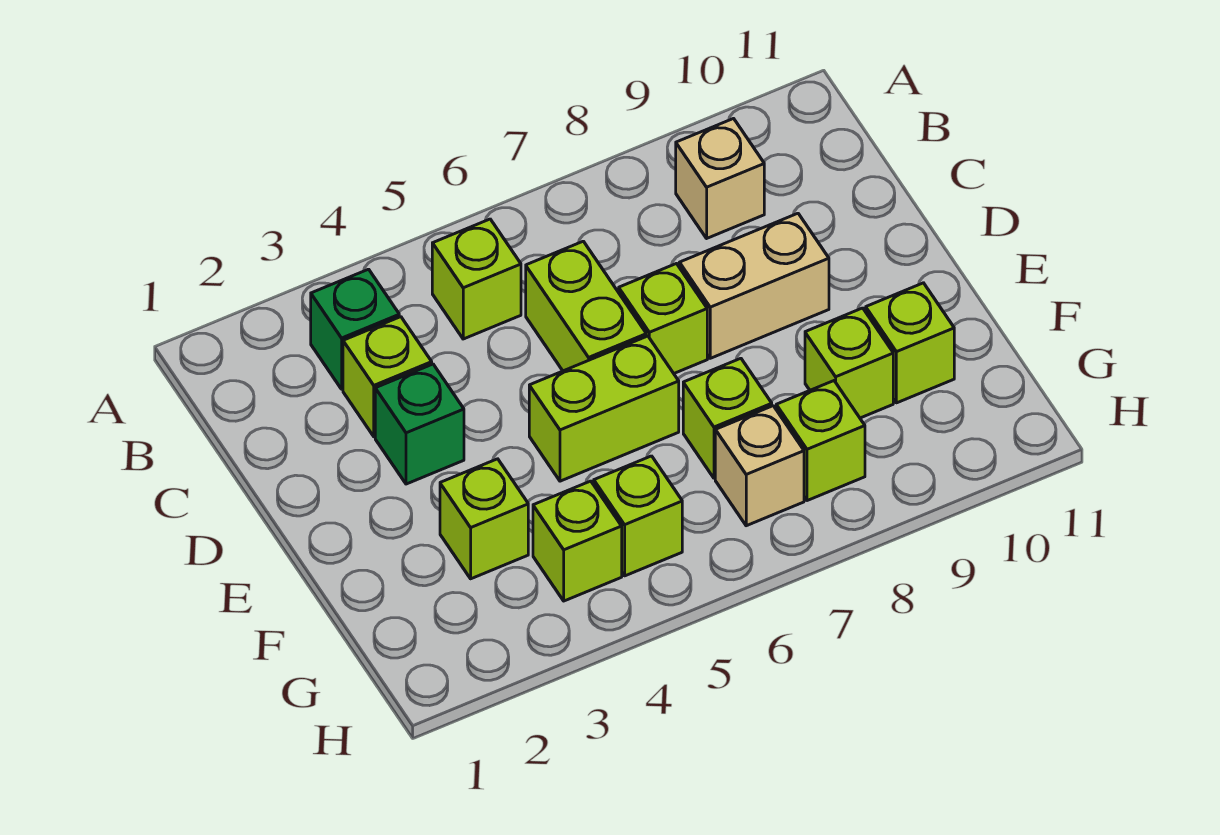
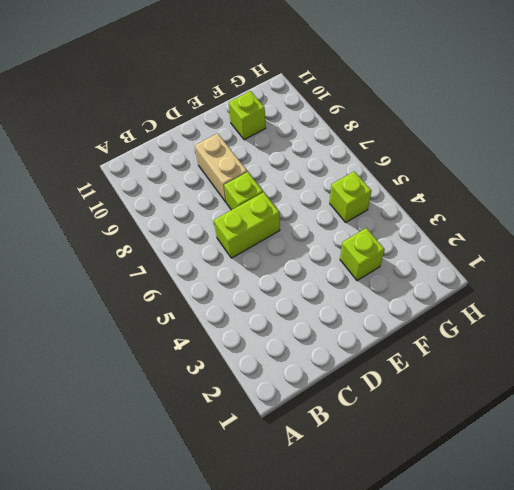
none -> green brick B3 level 1
none -> lime brick B5 level 1
none -> tan brick B9 level 1

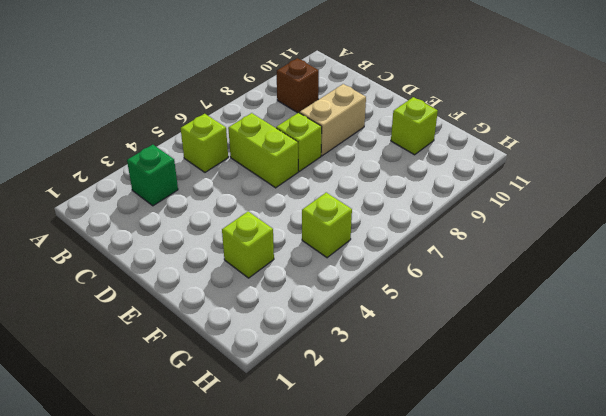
brown brick B9 level 1 -> tan brick B9 level 1
none -> lime brick C3 level 1
none -> green brick D3 level 1
none -> lime brick E5:E6 level 1

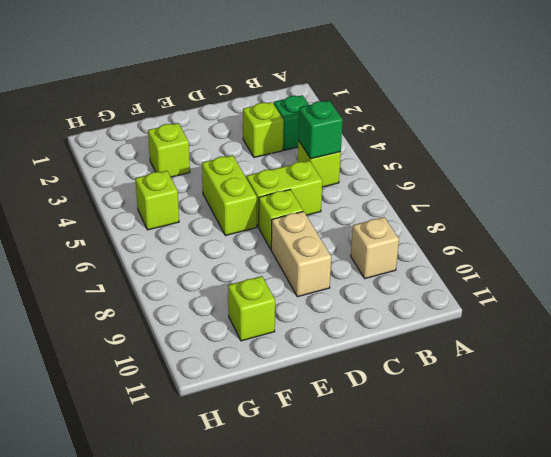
green brick B5 level 2 -> green brick D3 level 1
none -> lime brick F7 level 1
none -> lime brick F9 level 1
none -> lime brick G4 level 1

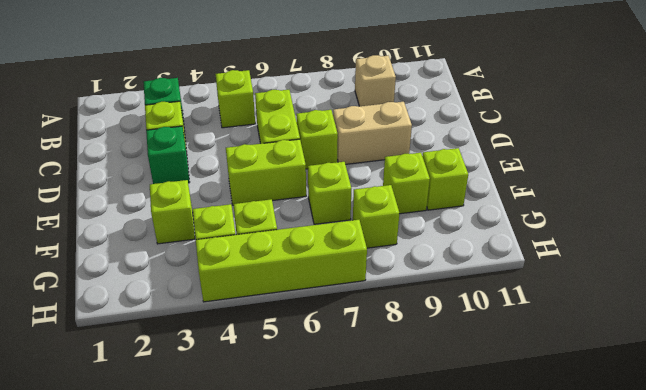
lime brick H4:H7 level 1 -> none
none -> tan brick G7 level 1

